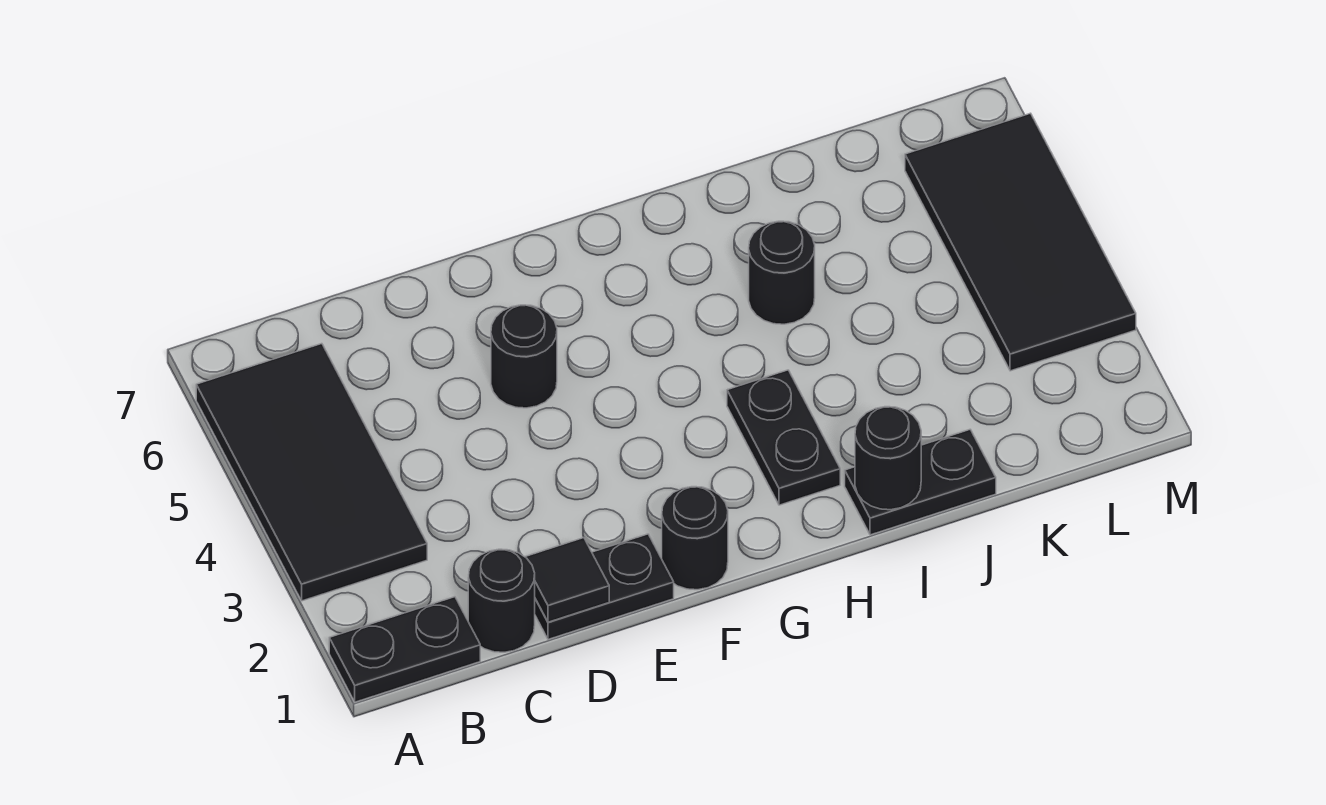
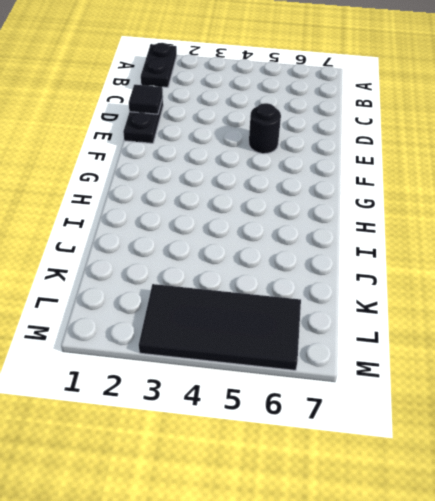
none -> black tile A3:B6 level 1
none -> black round brick C1 level 1
none -> black round brick F1 level 1

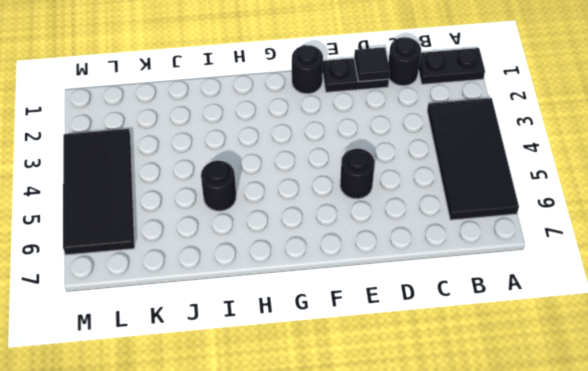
none -> black plate H2:H3 level 1
none -> black plate I1:J1 level 1
none -> black round brick I1 level 2

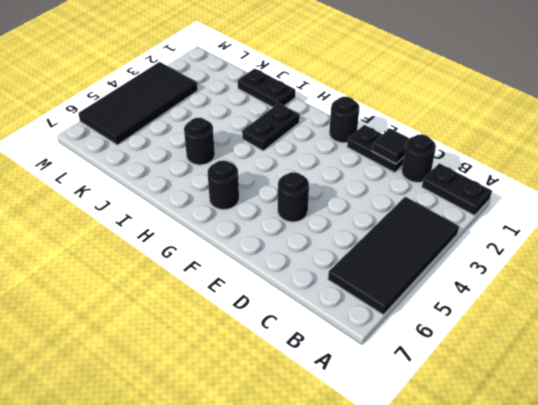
black round brick G6 level 1 -> black round brick I1 level 2

